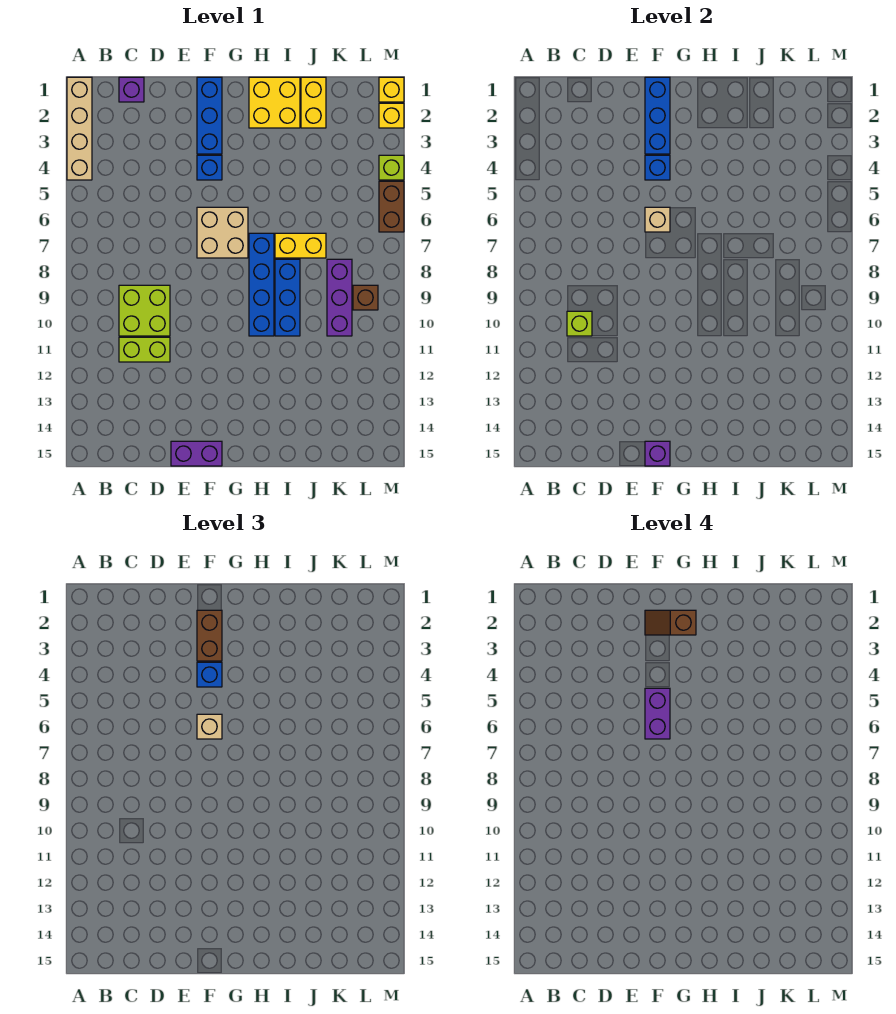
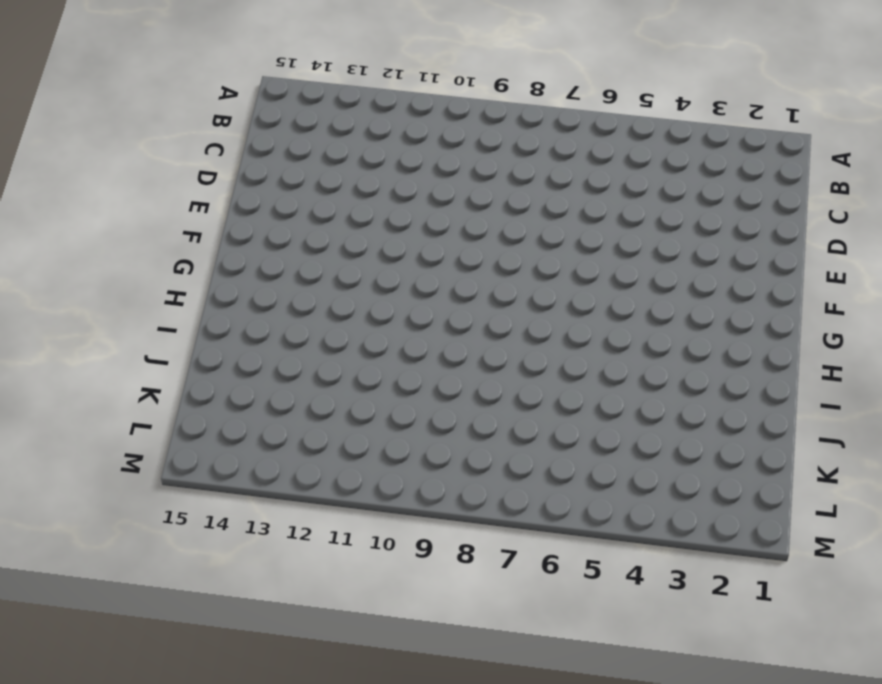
none -> tan brick A1:A4 level 1
none -> purple brick C1 level 1
none -> lime brick C9:D10 level 1

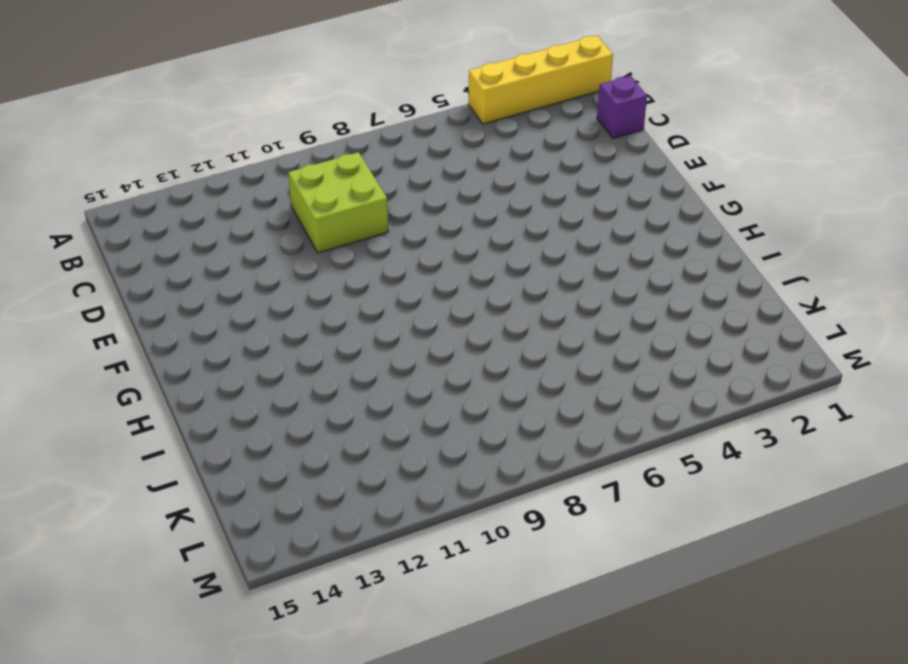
yellow brick A1:A4 level 1 -> tan brick A1:A4 level 1
none -> lime brick C11:D11 level 1
none -> purple brick E15:F15 level 1
none -> blue brick F1:F3 level 1

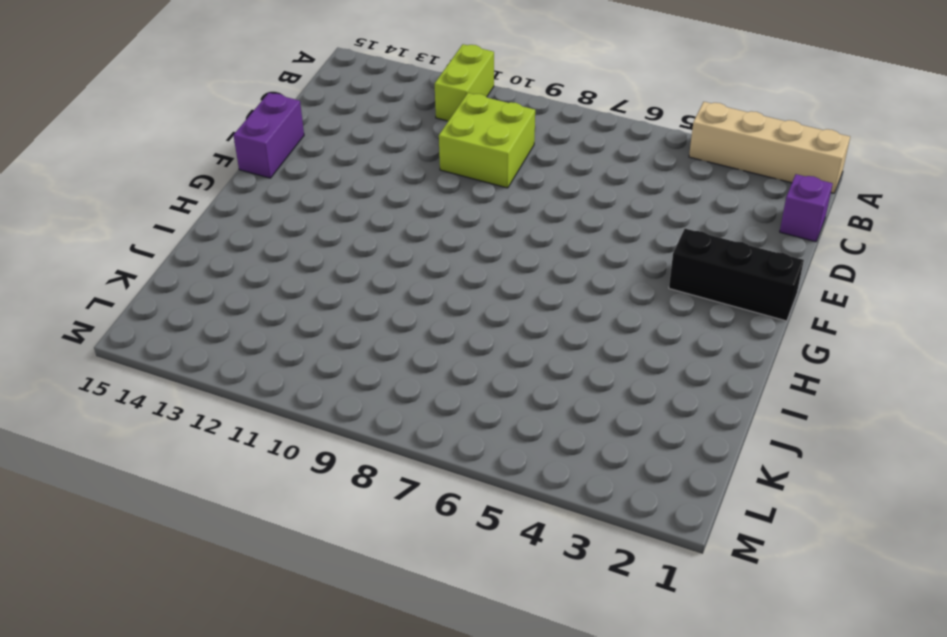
lime brick A11:B11 level 1 -> lime brick C11:D11 level 1
black brick F1:F3 level 1 -> blue brick F1:F3 level 1
none -> blue brick F4 level 1
none -> tan brick F6:G7 level 1
none -> yellow brick H1:I2 level 1

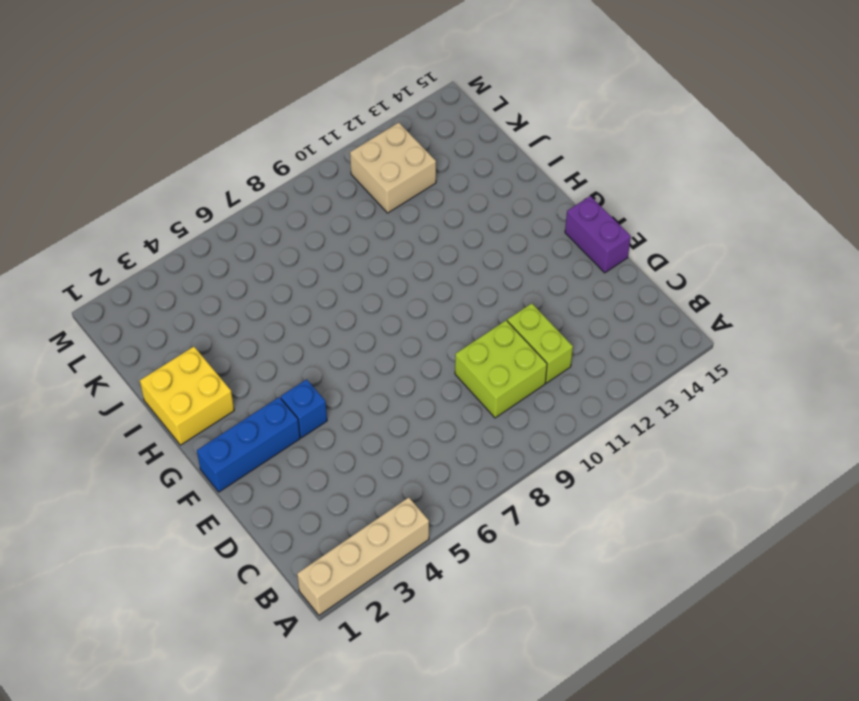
tan brick K11:L12 level 1 -> tan brick F6:G7 level 1
none -> purple brick C1 level 1
none -> blue brick H7:H10 level 1
none -> yellow brick I7:J7 level 1

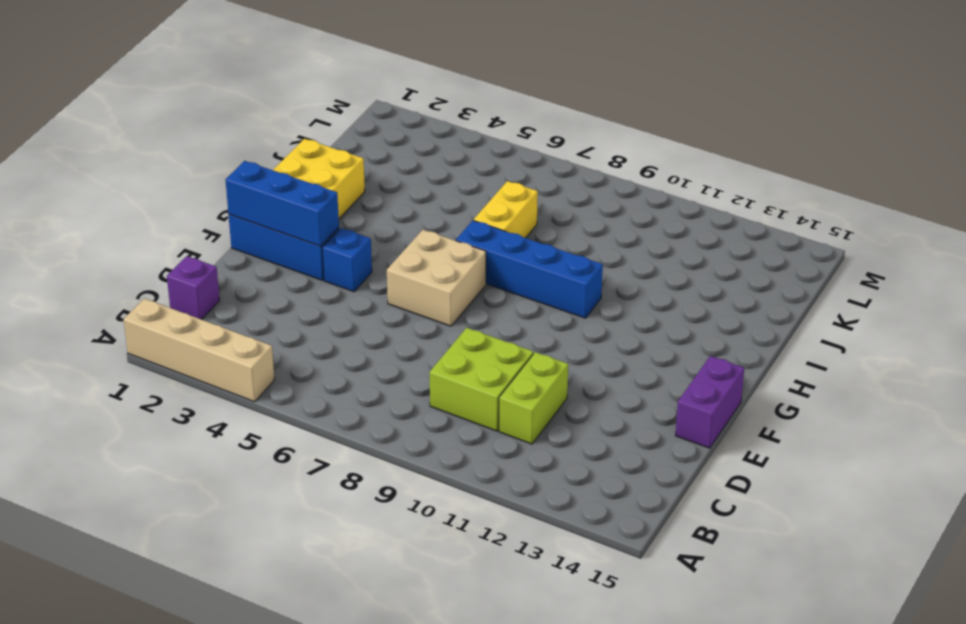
none -> blue brick I8:I10 level 1
none -> yellow brick J1:J2 level 1
none -> purple brick K8:K10 level 1

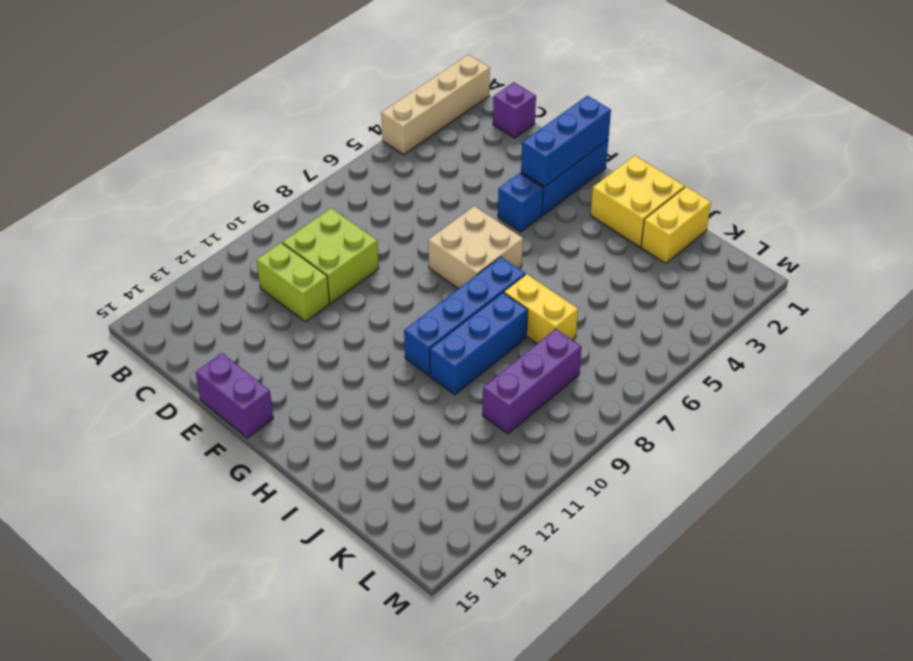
none -> brown brick L9 level 1
none -> yellow brick M1 level 1
none -> yellow brick M2 level 1

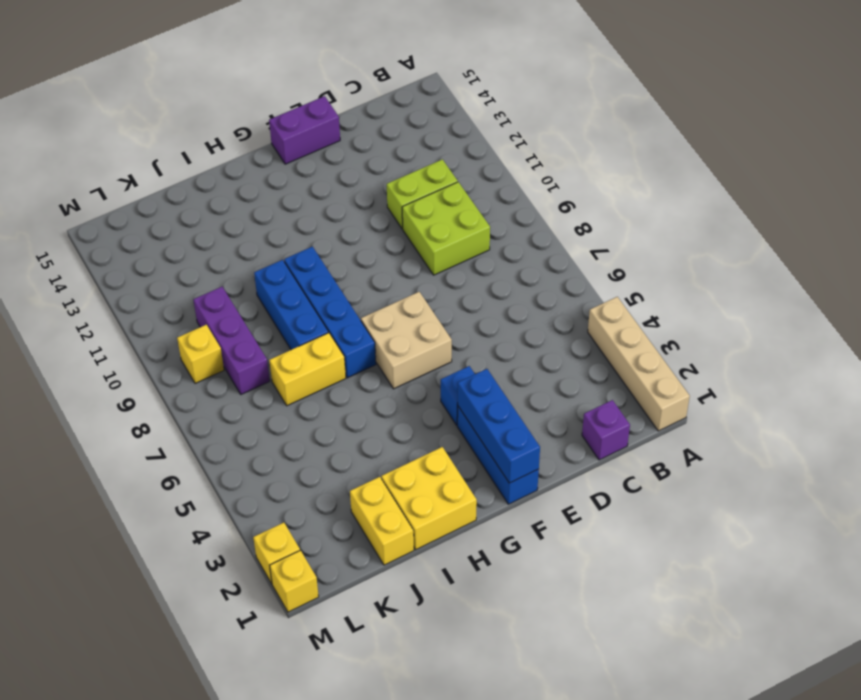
yellow brick L9 level 1 -> brown brick L9 level 1
none -> lime brick M4 level 1
none -> brown brick M5:M6 level 1
none -> lime brick C10 level 2

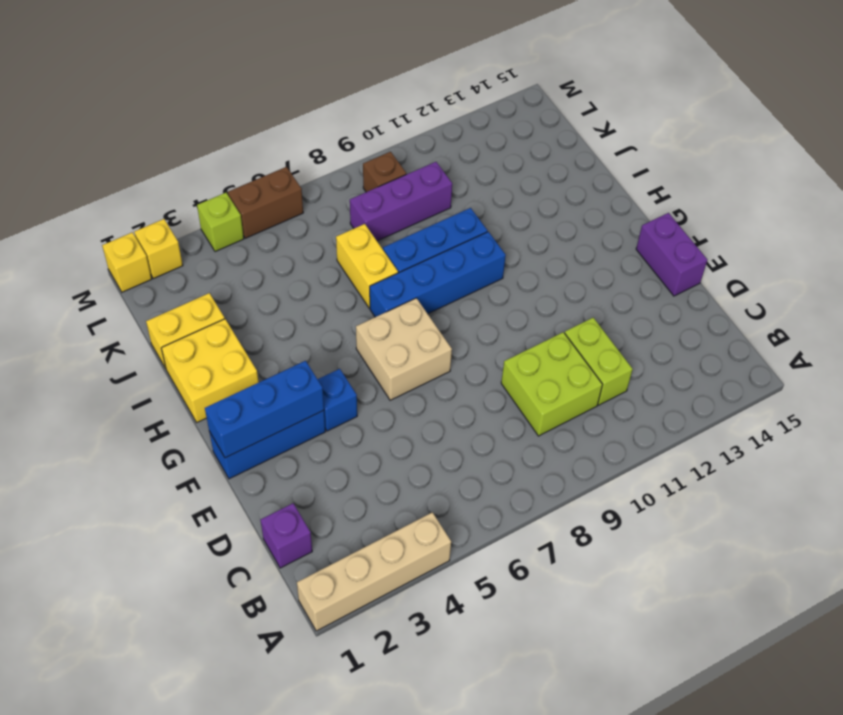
none -> lime brick C10 level 2
none -> blue brick F4 level 2
none -> tan brick F6 level 2

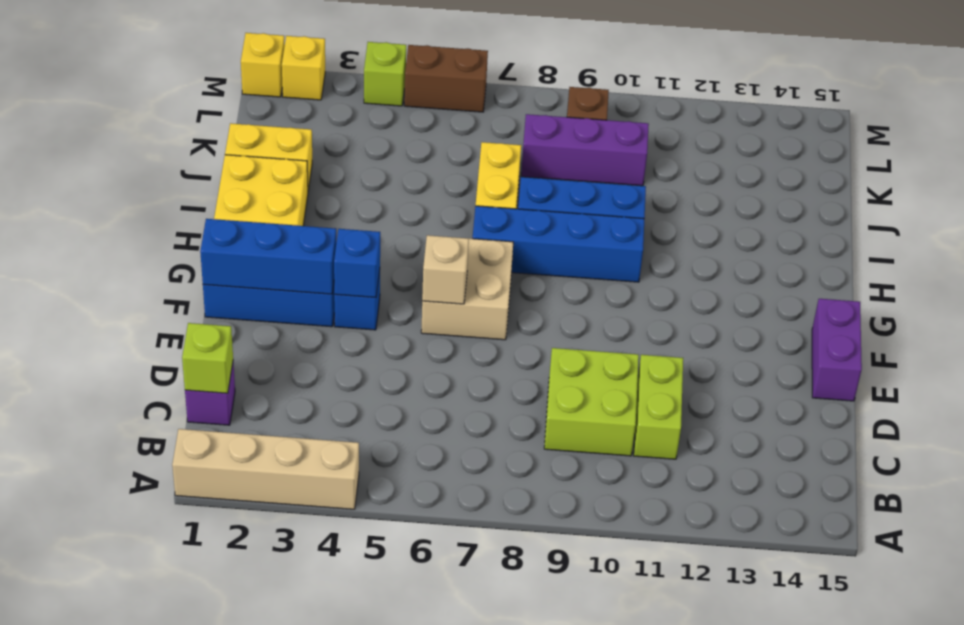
lime brick C1 level 2 -> lime brick C10 level 2
none -> purple brick F15 level 2
none -> brown brick F2:F3 level 3
none -> blue brick F4 level 3

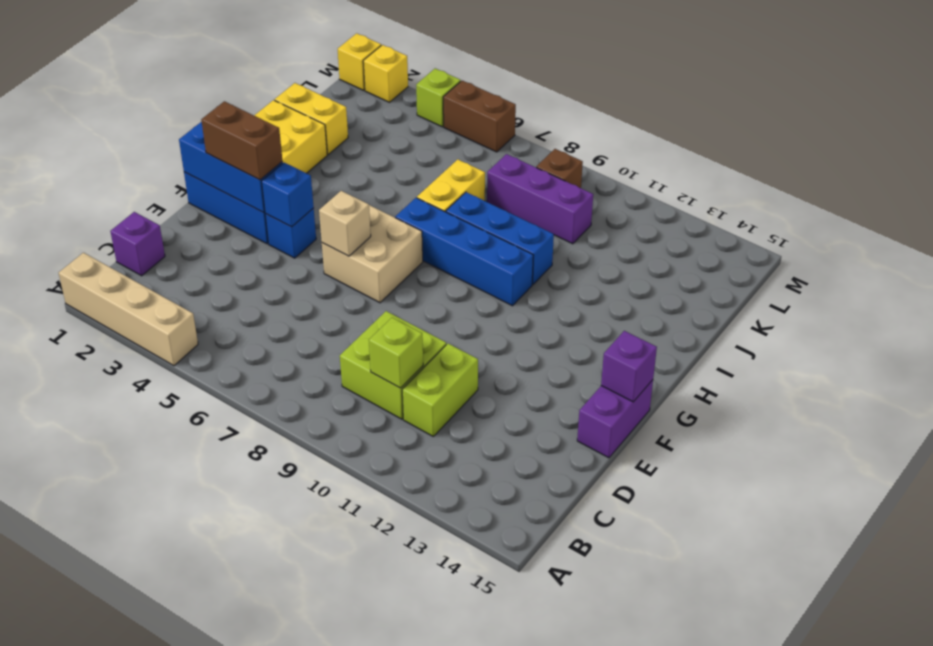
none -> blue brick F4 level 3
none -> tan brick F6 level 3
none -> brown slope F2:G2 level 4 top G

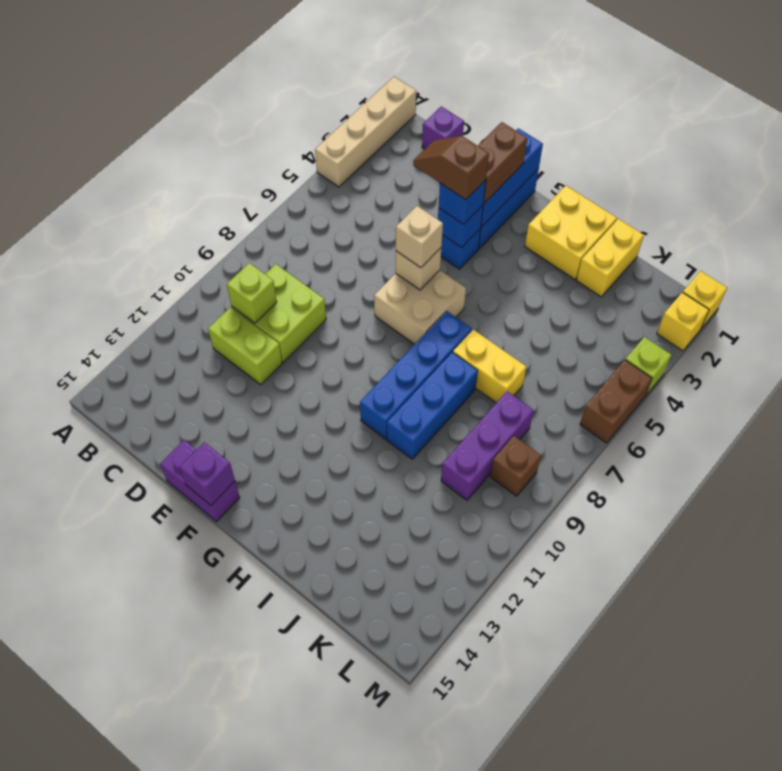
brown slope E4:F4 level 4 top F -> brown slope F2:G2 level 4 top G
none -> purple brick F5:F6 level 4

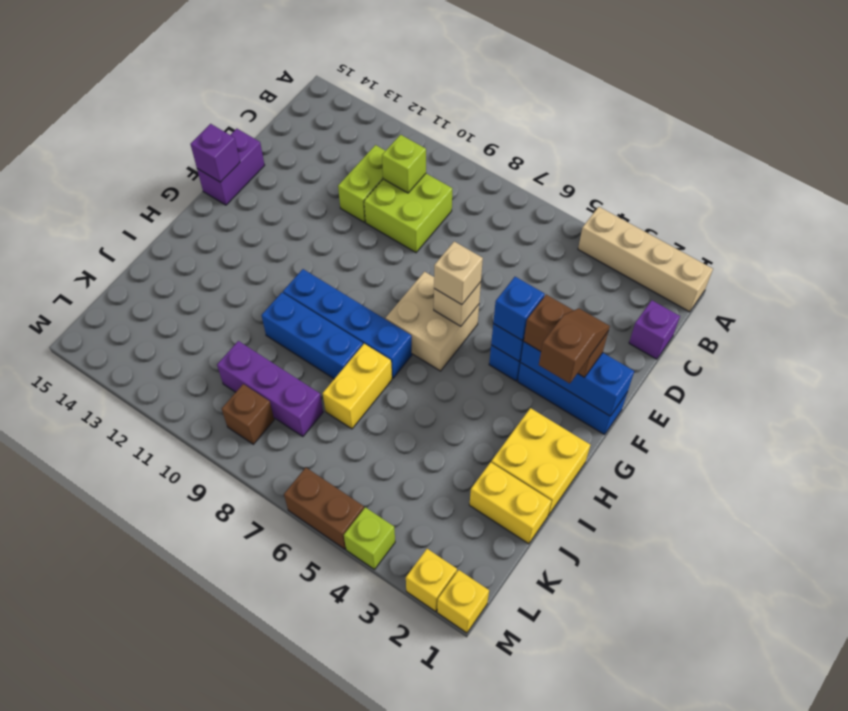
none -> purple brick F5:F6 level 4

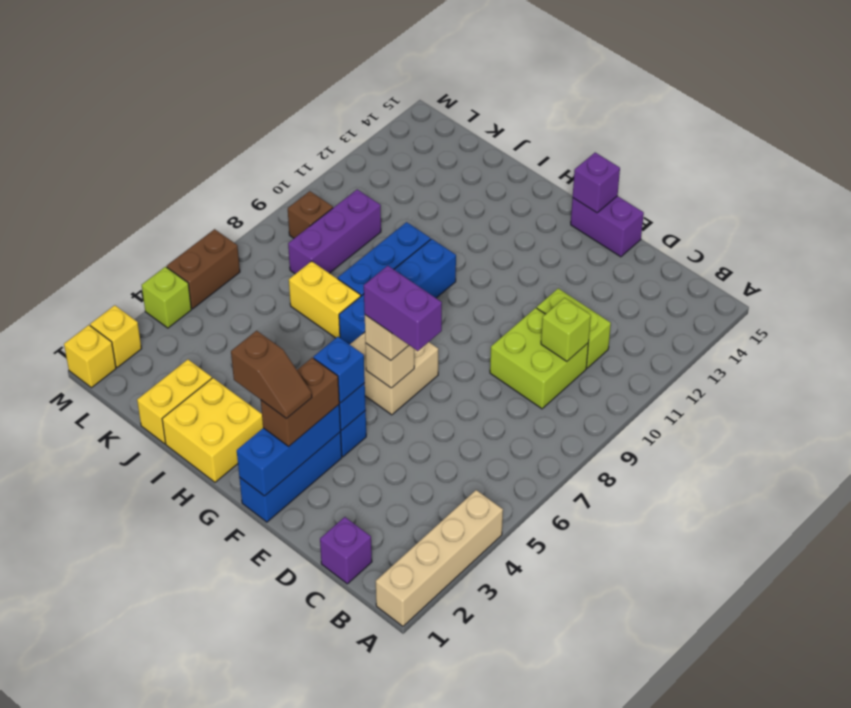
purple brick E6:F6 level 4 -> purple brick F5:F6 level 4

